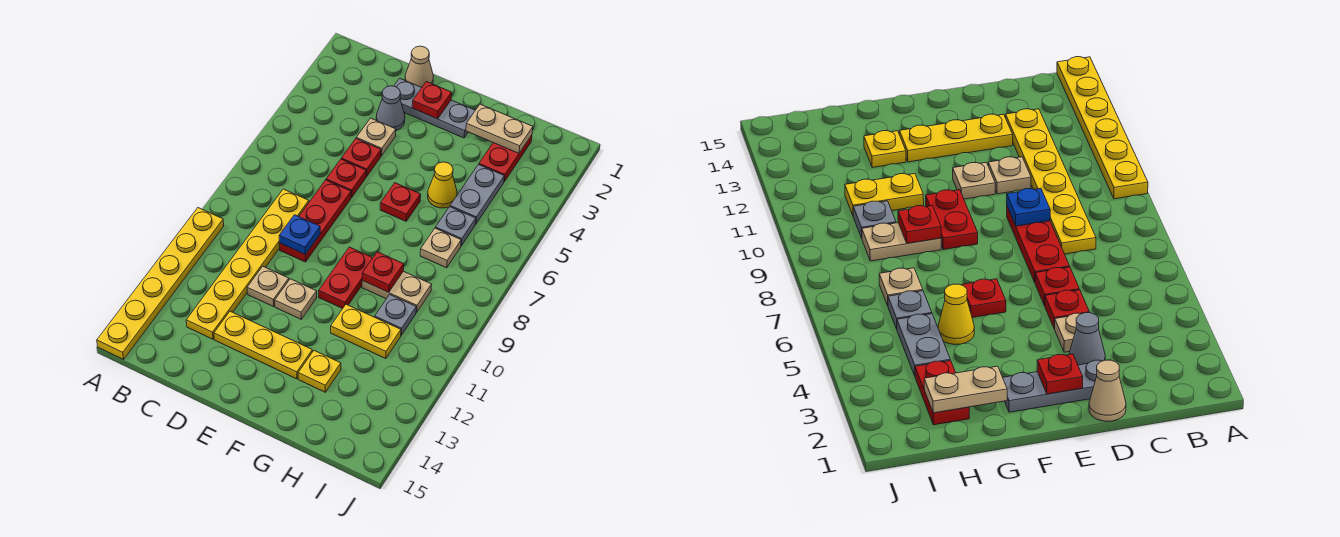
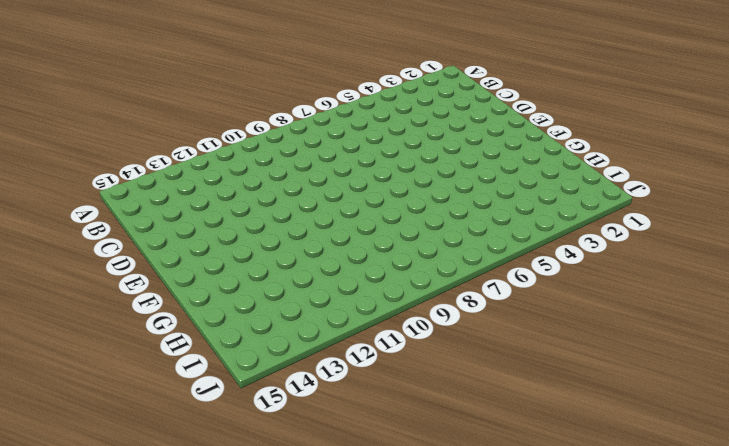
none -> yellow plate A10:A15 level 1
none -> yellow plate C8:C13 level 1
none -> tan cone D1 level 1

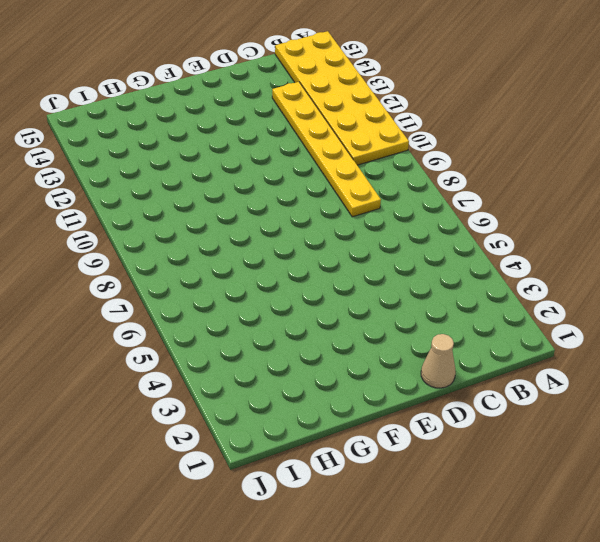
yellow plate A10:B15 level 1 -> yellow plate A10:A15 level 1
none -> grey plate D2:F2 level 1
none -> grey cone D3 level 1
none -> tan plate D4 level 1

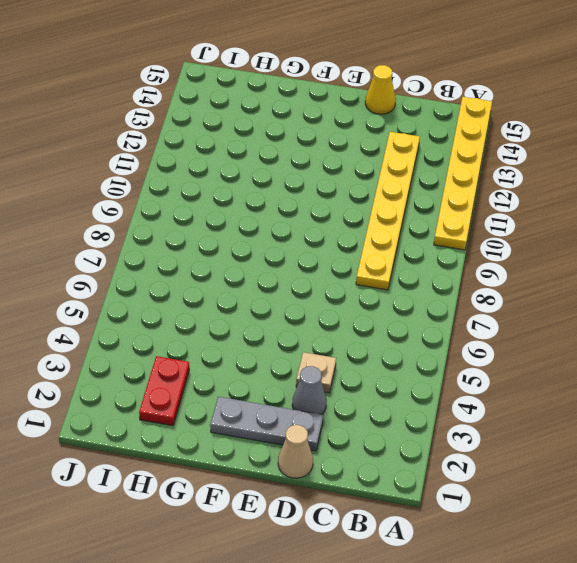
yellow cone D15 level 1 -> yellow cone G5 level 1
none -> red plate D5 level 1
none -> red plate D6 level 1
none -> red plate D7:D9 level 1

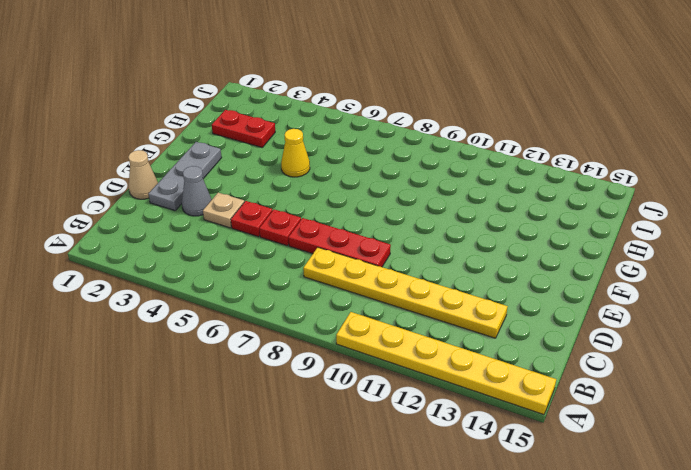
none -> tan plate D11 level 1
none -> yellow plate D13:F13 level 1
none -> tan plate E11 level 1

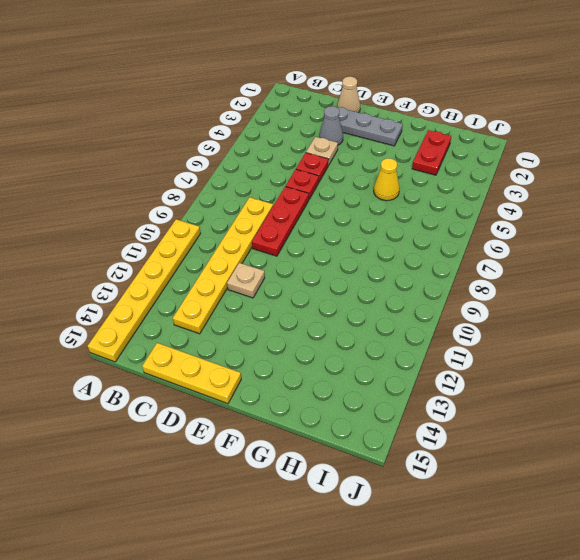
yellow plate C15:E15 level 1 -> yellow plate D13:F13 level 1
none -> tan plate E11 level 1
none -> red plate F6 level 1
none -> red plate F9:F10 level 1

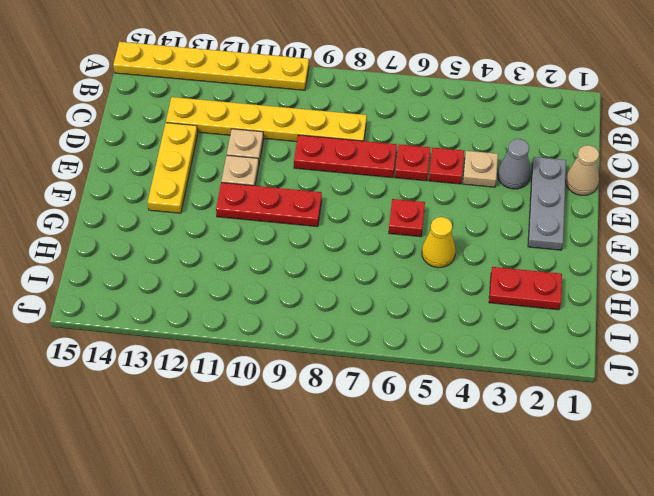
red plate F9:F11 level 1 -> red plate F9:F10 level 1
none -> tan plate G9:H9 level 1
none -> yellow plate G11:H11 level 1
none -> yellow plate G13 level 1

